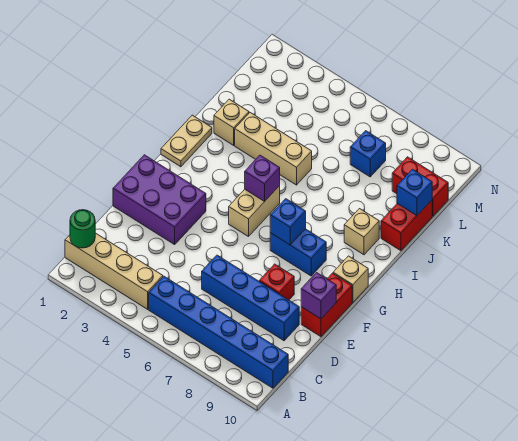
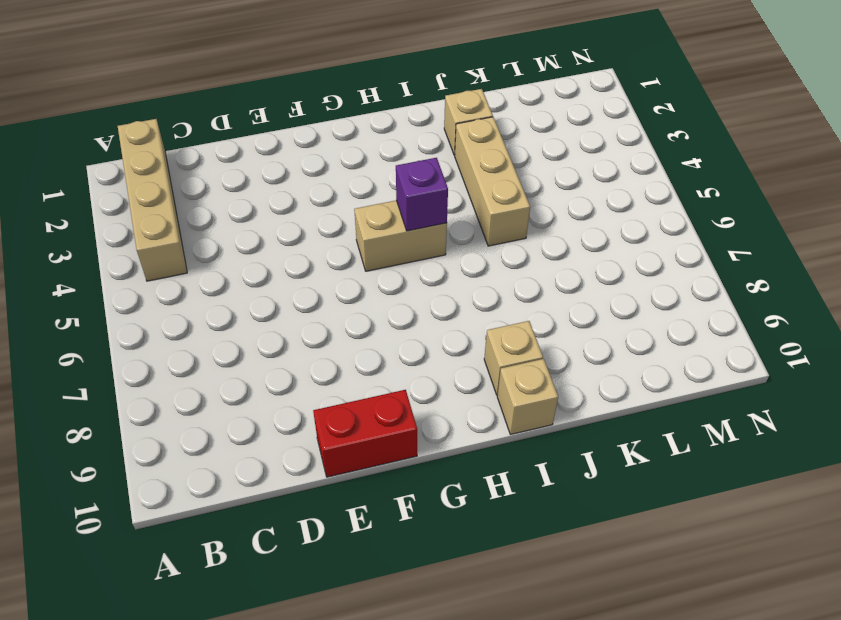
tan brick I10 level 1 -> tan brick G10 level 1
none -> blue brick B5:B10 level 1
none -> blue brick D6:D9 level 1
none -> purple brick E1:F3 level 1

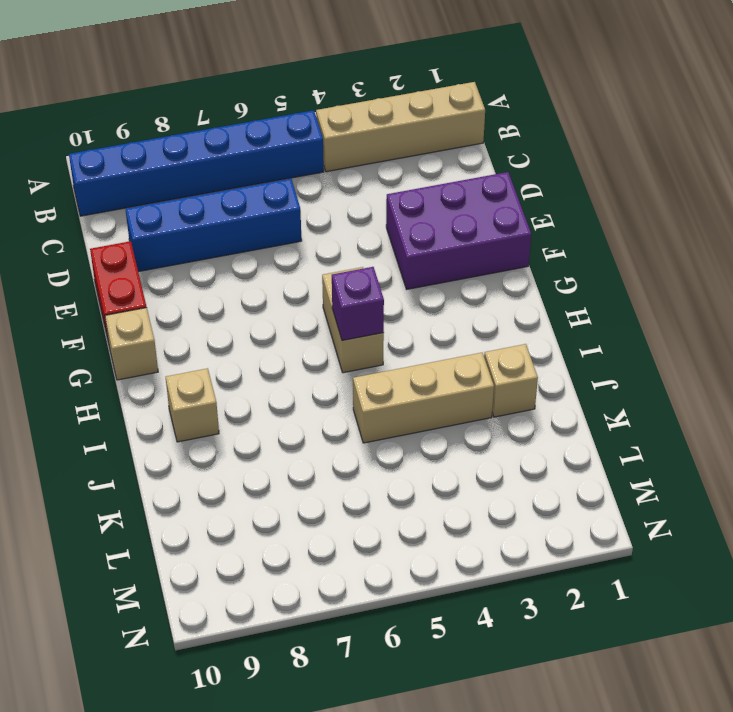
none -> red brick E8 level 1
none -> blue brick G7:G8 level 1
none -> tan plate H1:I1 level 1

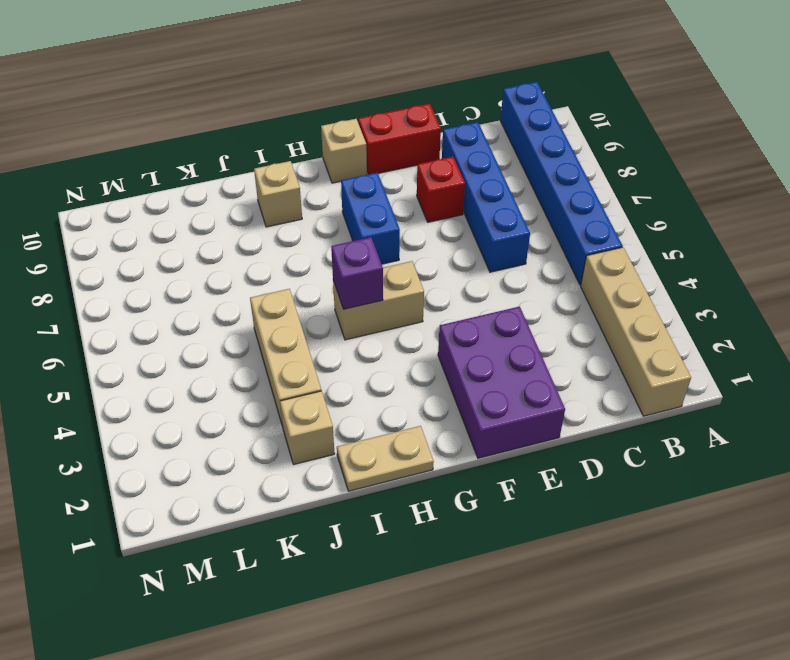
none -> red brick J10:K10 level 1
none -> blue brick L7 level 1
none -> red brick L9:L10 level 1

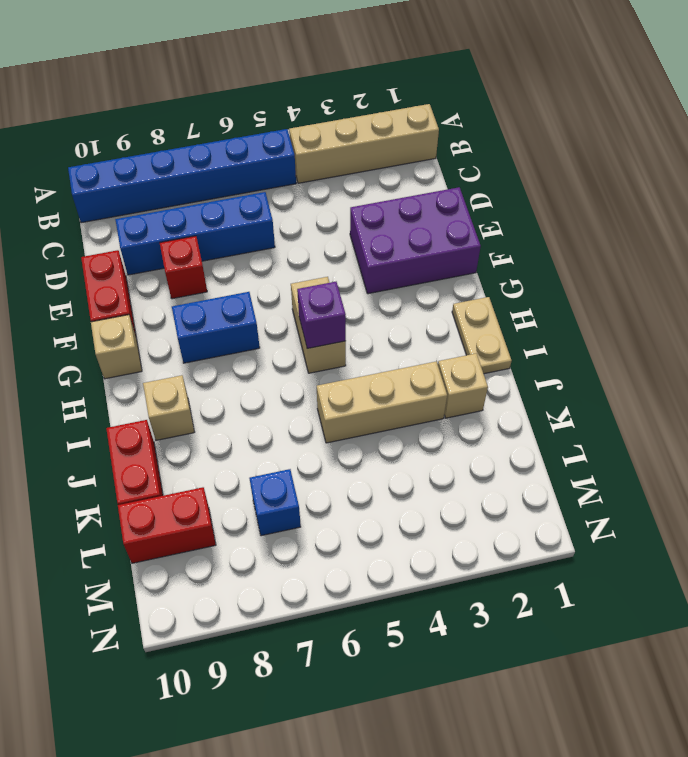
none -> green round brick B1 level 2
none -> purple brick E10 level 2
none -> blue brick G7 level 2

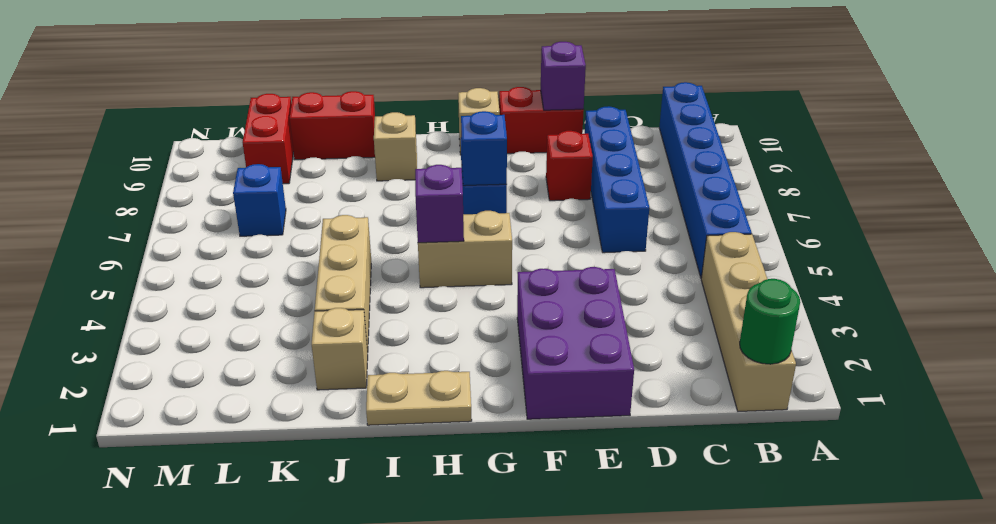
none -> blue brick K10 level 2

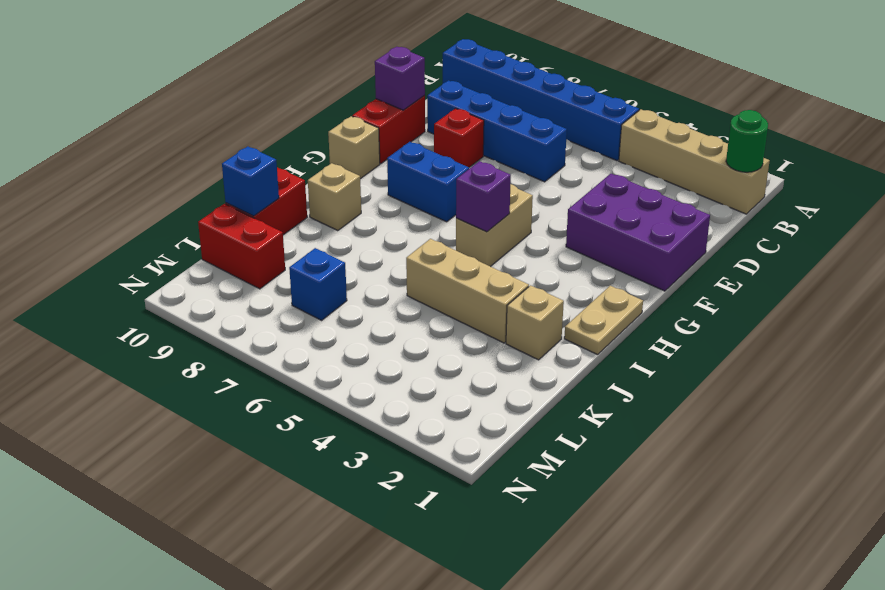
none -> blue brick G7 level 2

